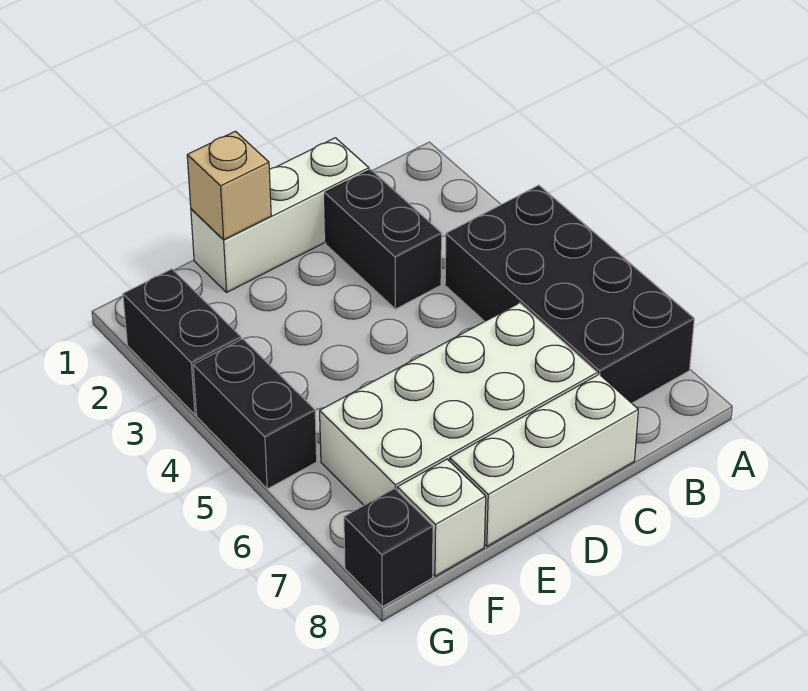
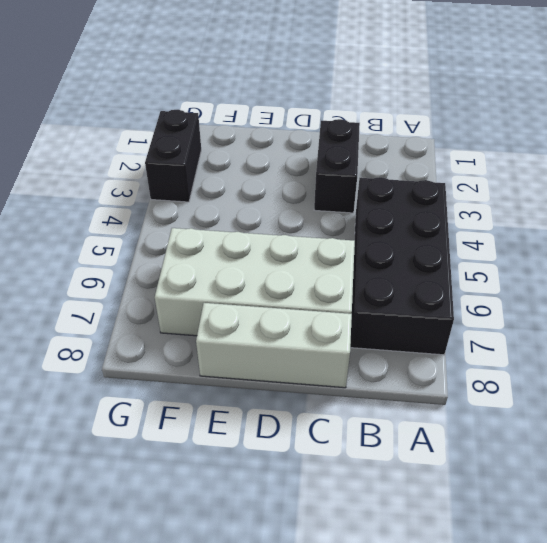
none -> white brick C1:E1 level 1
none -> white brick F8 level 1

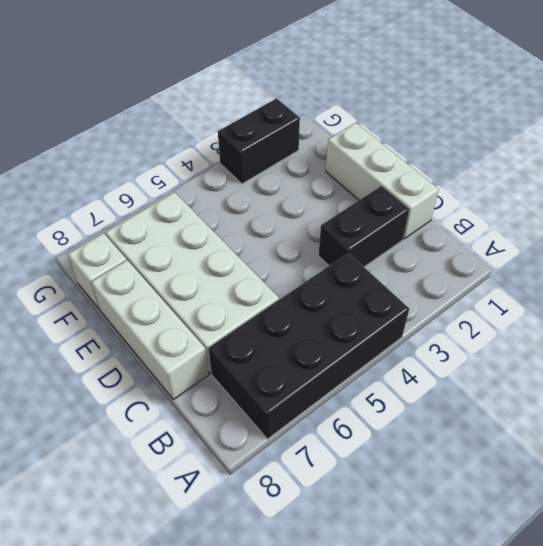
none -> black brick G4:G5 level 1
none -> black brick G8 level 1

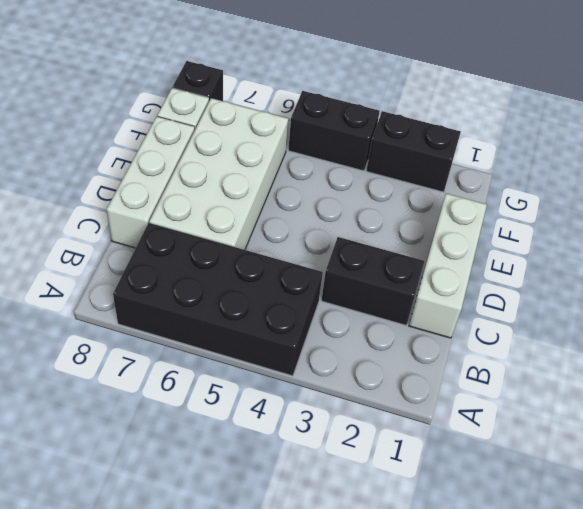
none -> tan brick E1 level 2

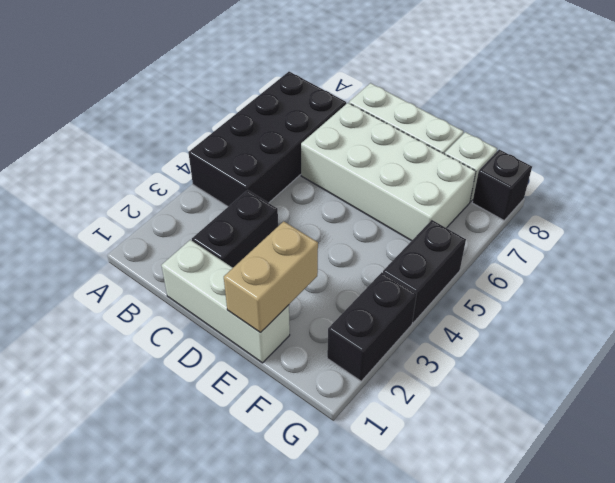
tan brick E1:E2 level 2 -> tan brick E1 level 2

